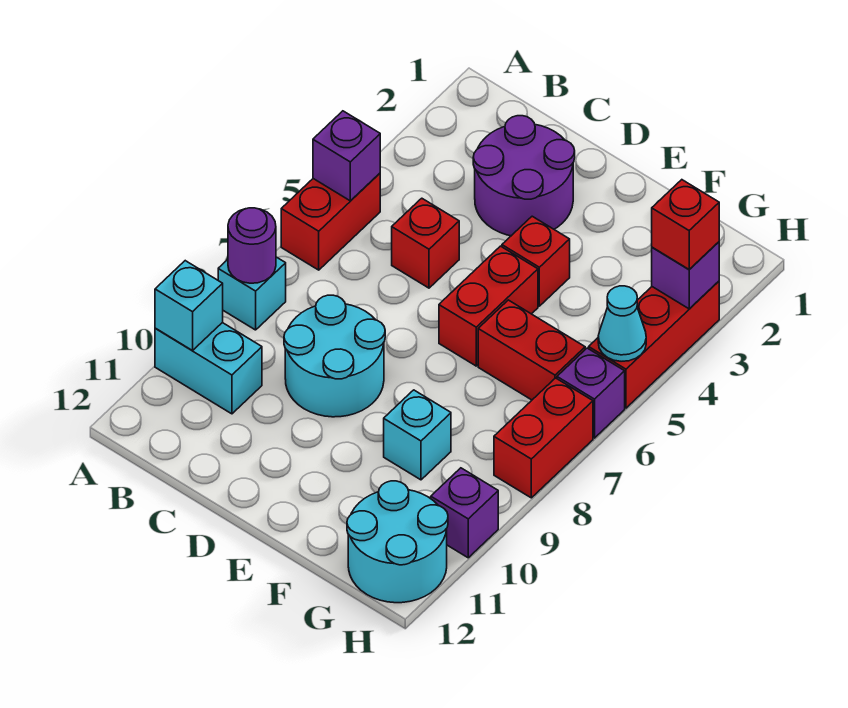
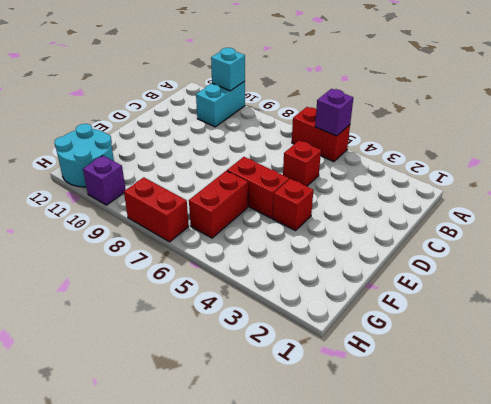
none -> cyan brick A8 level 1
none -> purple round brick C2:D3 level 1
none -> cyan round brick C8:D9 level 1

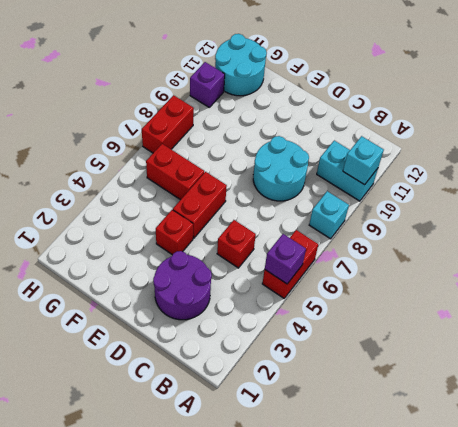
none -> cyan brick F9 level 1
none -> red brick H3:H5 level 1
none -> purple brick H6 level 1

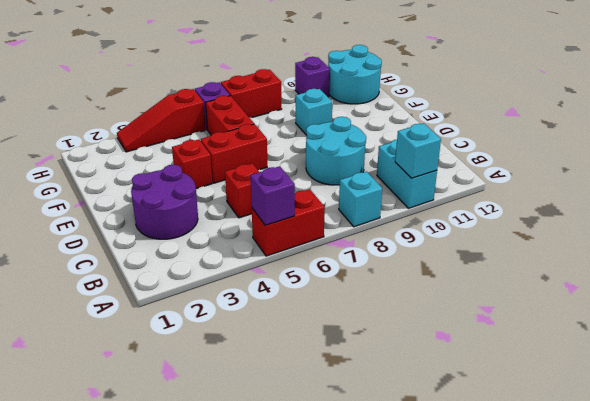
red slope H3:H5 level 1 top 5 -> red brick H3:H5 level 1
none -> purple round brick A8 level 2
none -> purple brick H3 level 2
none -> cyan cone H5 level 2

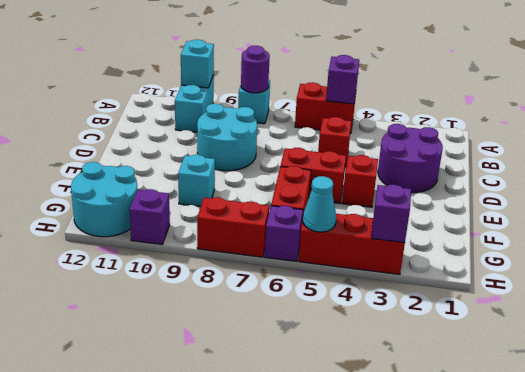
none -> red brick H3 level 3

